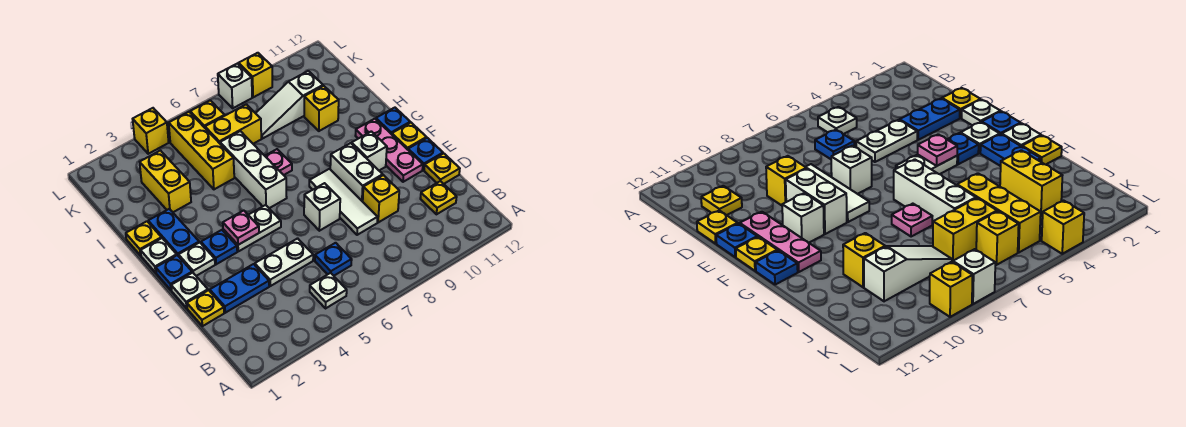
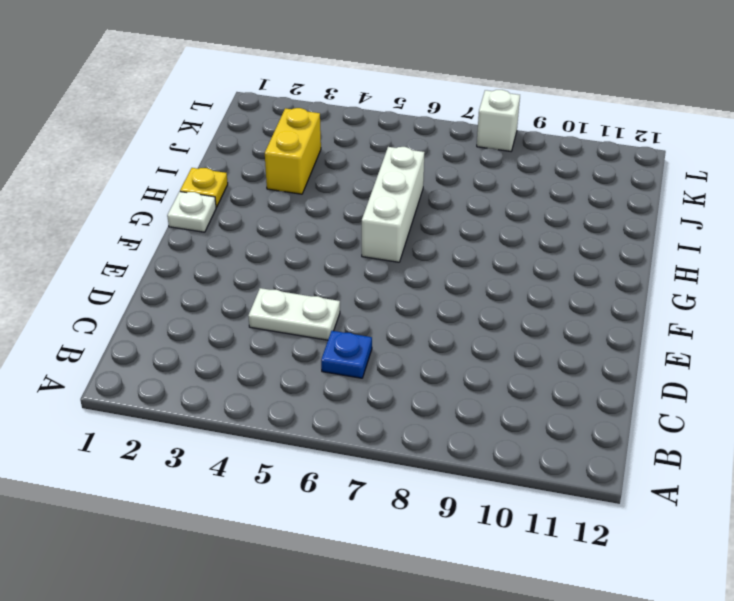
none -> white plate B5 level 1
none -> yellow plate C11 level 1
none -> yellow plate D1 level 1
none -> blue plate D2:D3 level 1

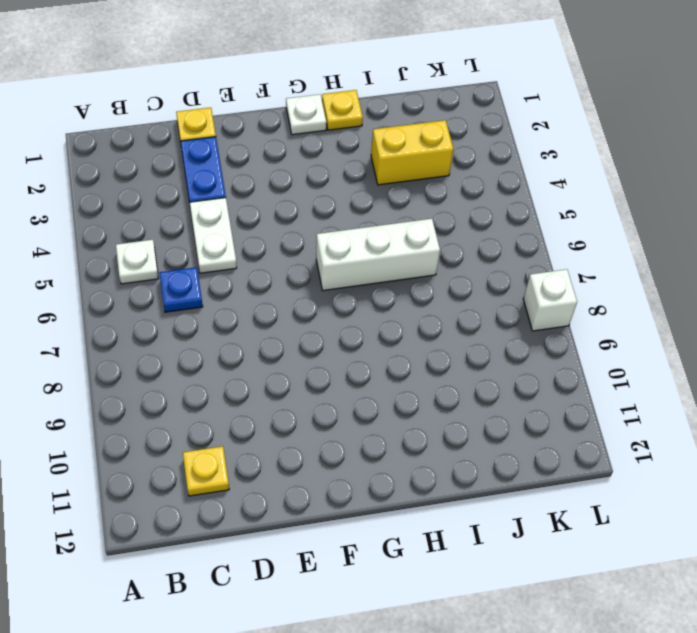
none -> white tile D8:F8 level 1
none -> yellow brick D9 level 1
none -> yellow plate D12 level 1
none -> white plate E1 level 1

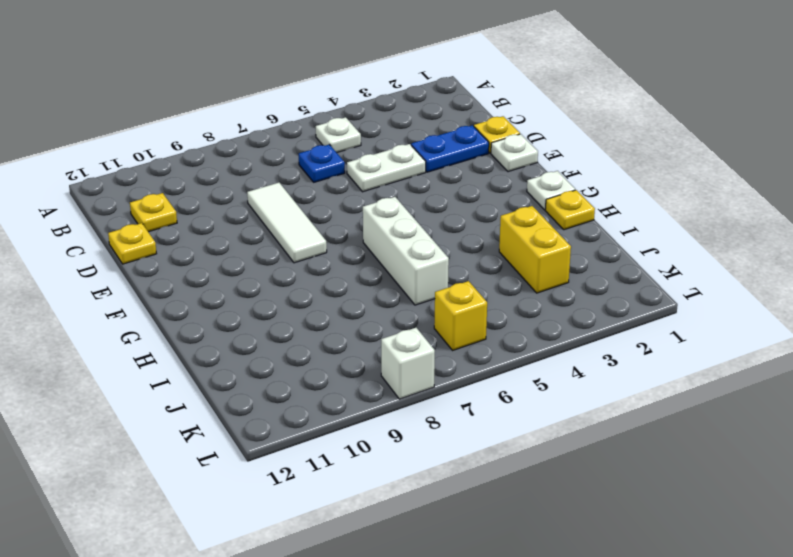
none -> yellow brick D9 level 1
none -> white brick E7 level 1
none -> white brick E9:F9 level 1
none -> pink plate E11:G11 level 1

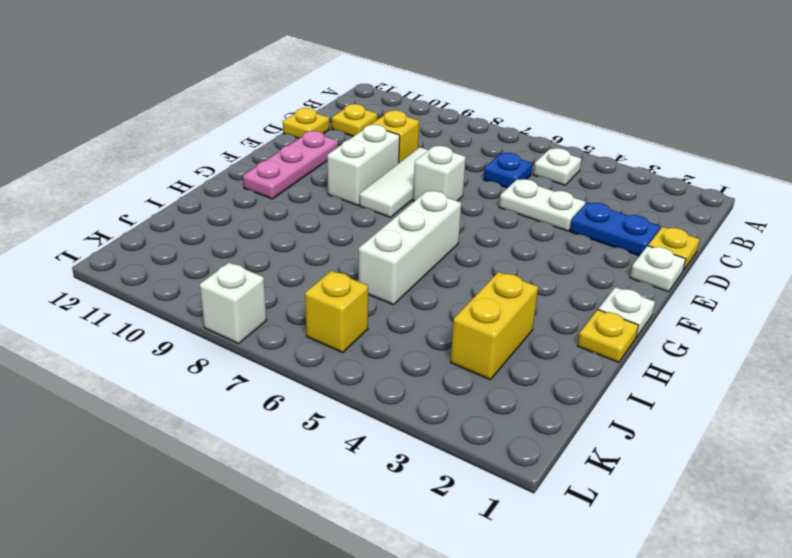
none -> blue plate E12 level 1
none -> blue plate F1 level 1
none -> white plate F2 level 1
none -> blue plate F3 level 1

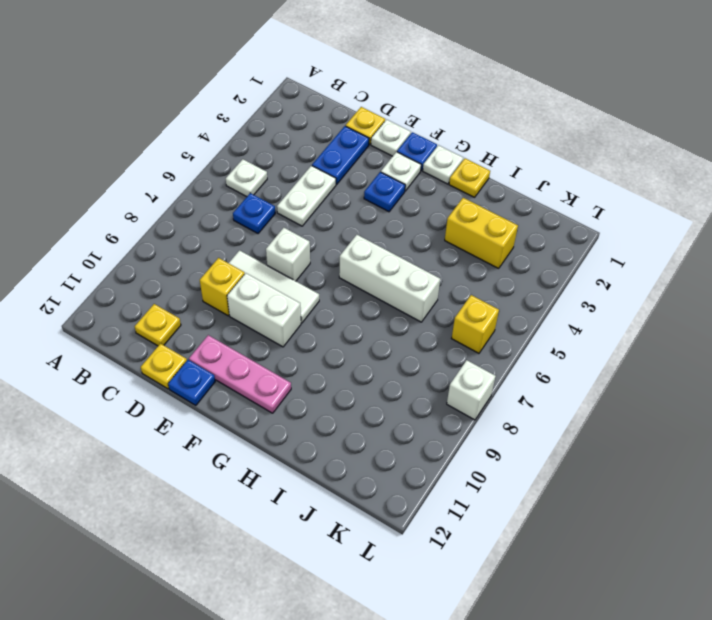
none -> white plate F4:F5 level 1
none -> white brick F10 level 1
none -> yellow plate F12 level 1
none -> blue plate G2:H2 level 1

